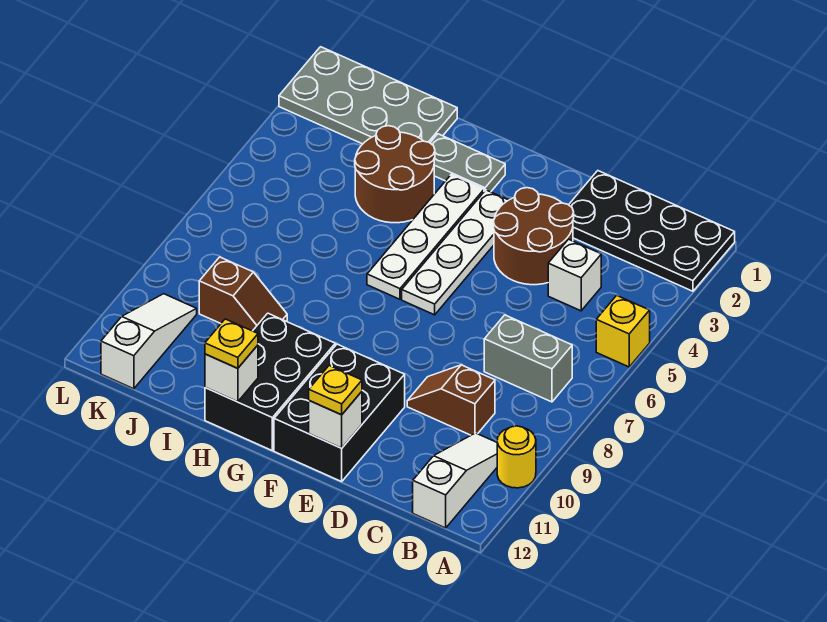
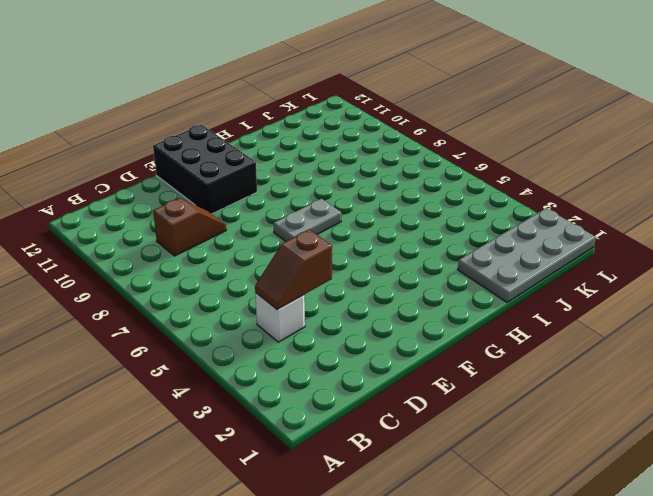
brown slope C4:D4 level 2 top D -> brown slope I9:J9 level 1 top J
grey plate F7:G7 level 1 -> grey plate G2:H2 level 1
none -> black plate A1:D2 level 1
none -> yellow brick A5 level 1
none -> yellow round brick A10 level 1

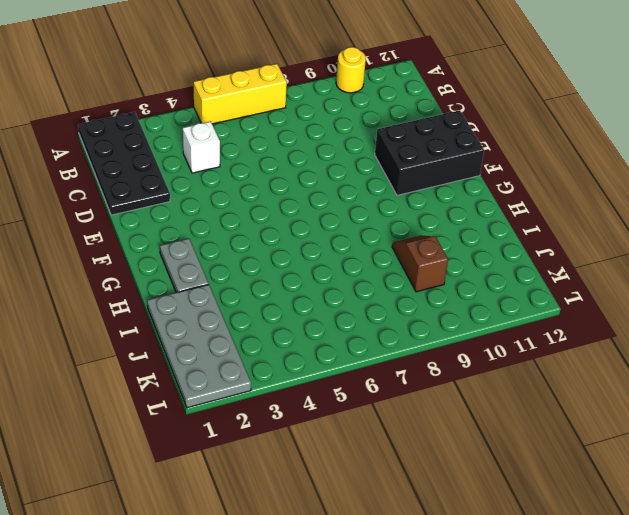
yellow brick A5:A7 level 1 -> yellow brick A5 level 1
none -> grey brick B7:C7 level 1
none -> white slope B10:B12 level 1 top 12
none -> brown slope C9:D9 level 1 top C

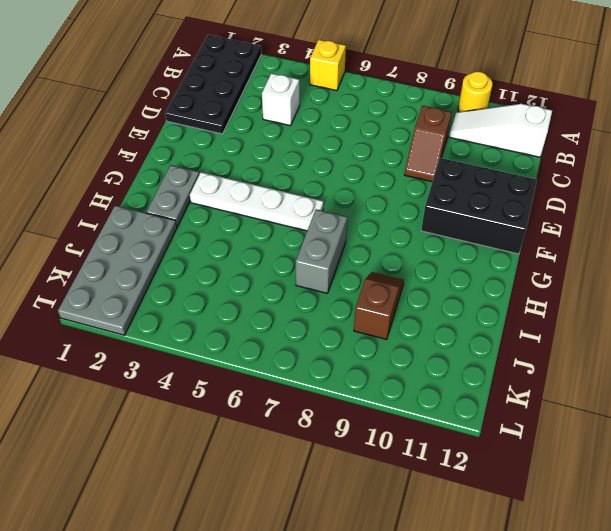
grey brick H7:I7 level 1 -> grey brick B7:C7 level 1
none -> brown round brick D3:E4 level 1
none -> white plate F3:F6 level 1
none -> black brick G10:H12 level 1

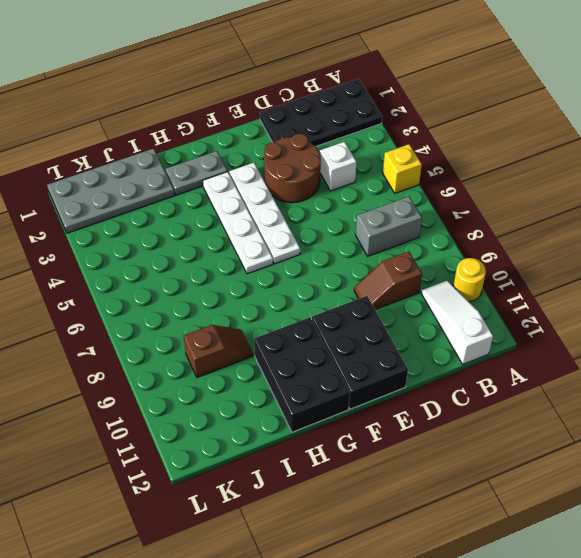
none -> brown round brick H3:I4 level 1
none -> white slope K10:K12 level 1 top 12
none -> white brick E12 level 2

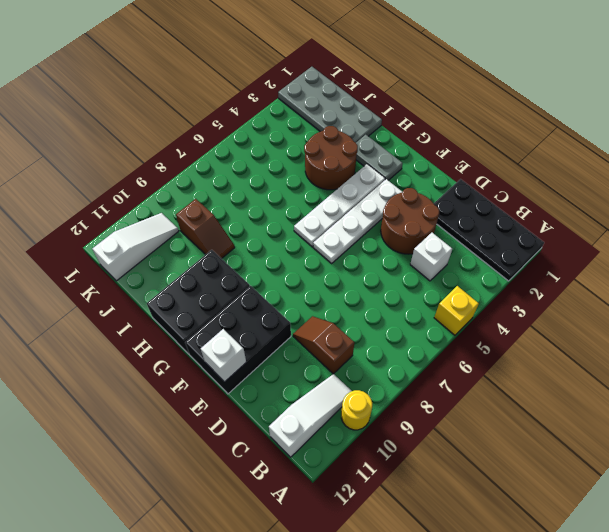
none -> grey brick B7:C7 level 1
none -> white brick H12 level 2
none -> yellow plate E12 level 3

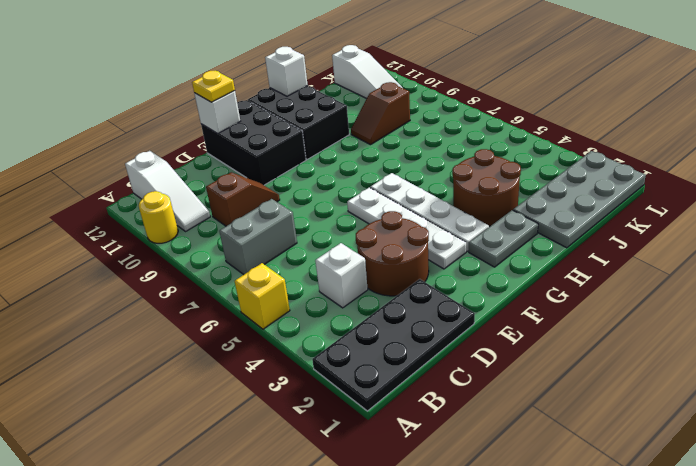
none -> yellow plate H12 level 3

